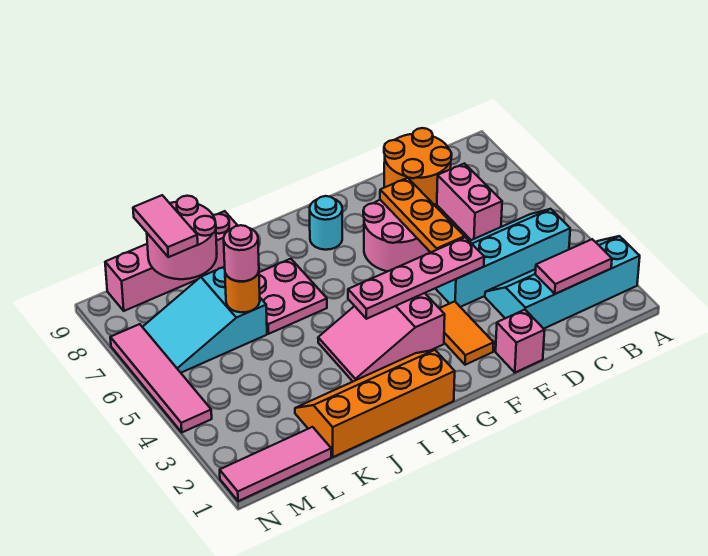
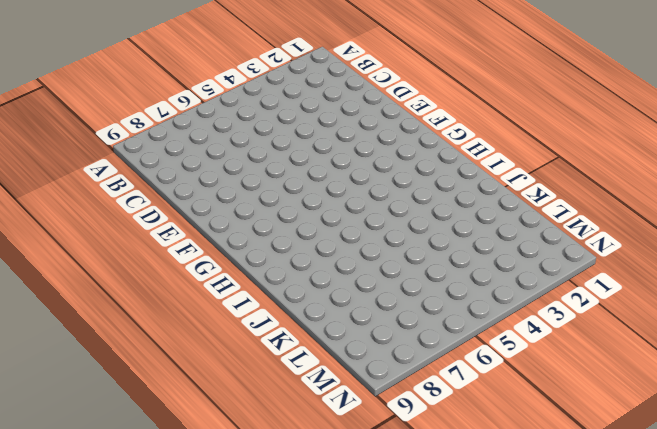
none -> cyan slope A2:D3 level 1 top 2
none -> cyan slope B4:E5 level 1 top 4
none -> pink brick C6:C7 level 1

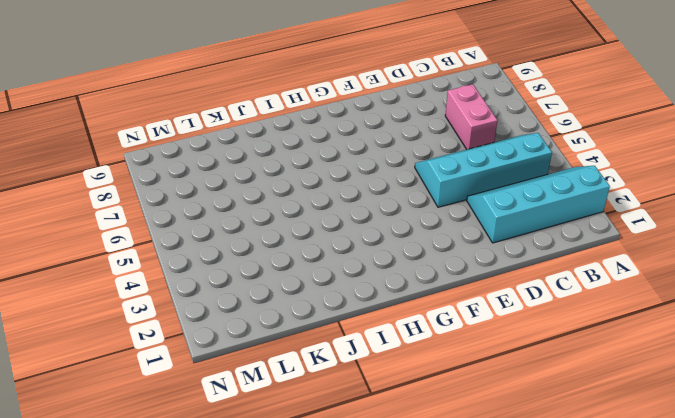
none -> orange round brick C8:D9 level 1
none -> pink brick E1 level 1
none -> pink round brick E6:F7 level 1

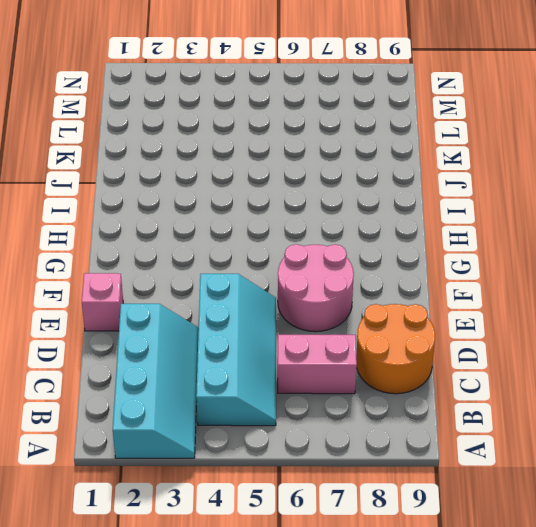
none -> orange tile F2:F3 level 1
none -> pink slope G3:I4 level 1 top G
none -> cyan round brick G8 level 1

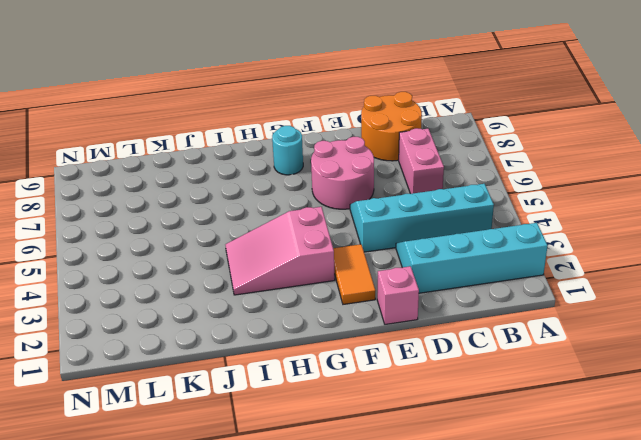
none -> orange slope H1:K2 level 1 top 1
none -> pink plate I6:J7 level 1
none -> pink brick J9:M9 level 1

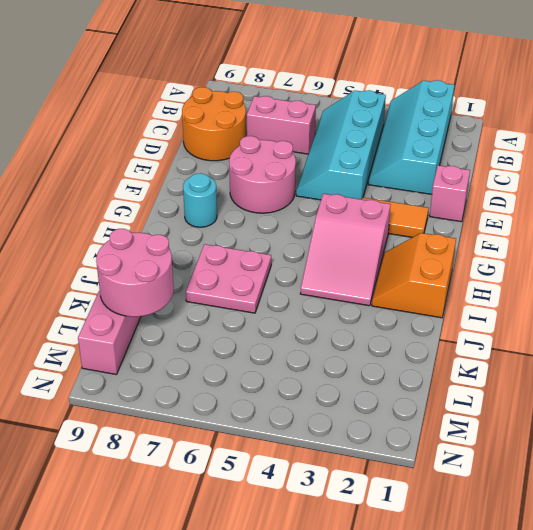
orange slope H1:I2 level 1 top 1 -> orange slope H1:K2 level 1 top 1
none -> cyan slope K6:M7 level 1 top K
none -> pink tile L1:N1 level 1
none -> pink tile N4:N7 level 1

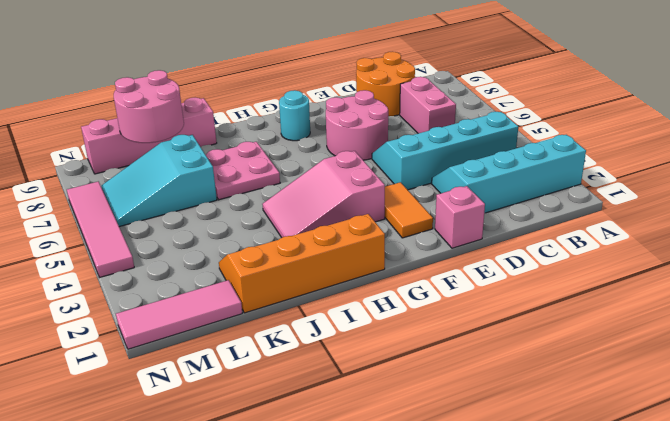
none -> pink tile B2:C2 level 2
none -> pink plate E4:H4 level 2
none -> orange plate E5:E7 level 2

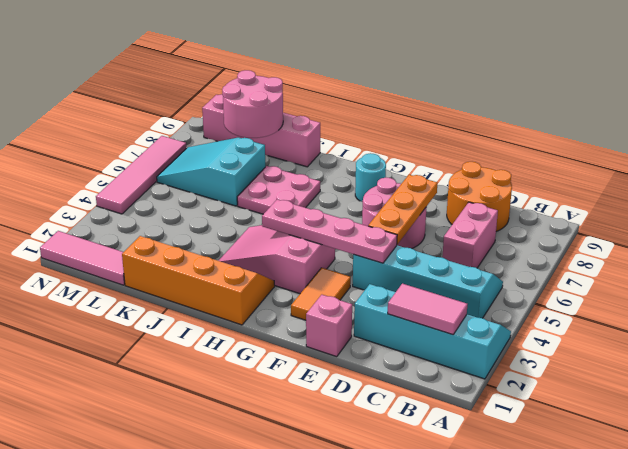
none -> orange round brick K6 level 2
none -> pink round brick K6 level 3
none -> pink tile L8:L9 level 3

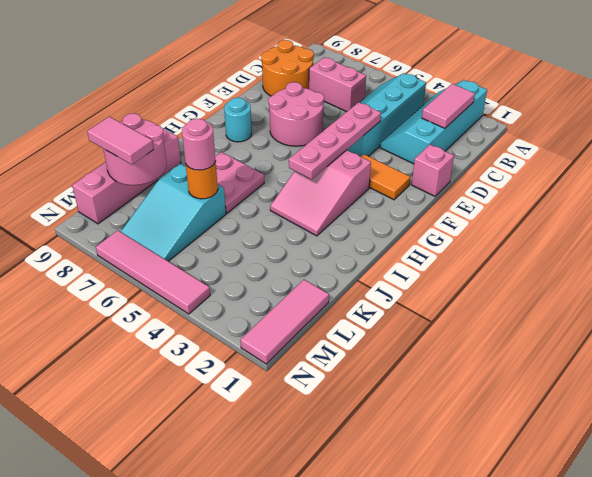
none -> orange slope H1:K2 level 1 top 1
none -> orange plate E5:E7 level 2

